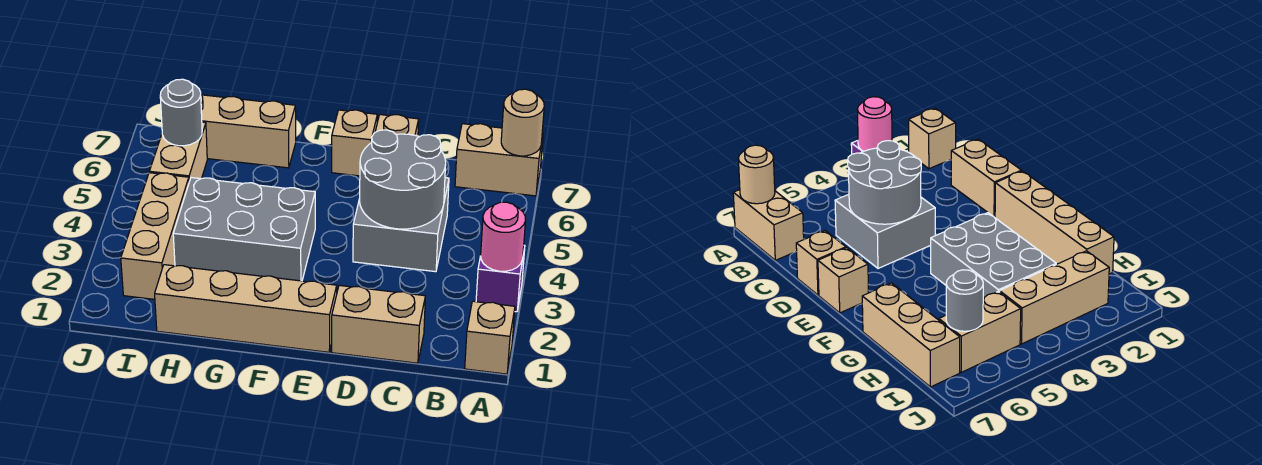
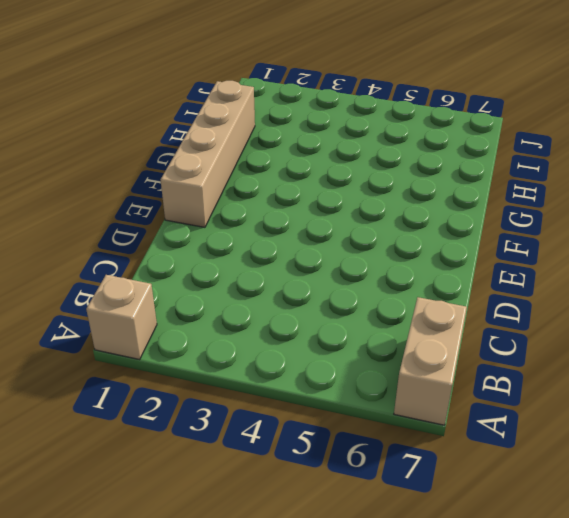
none -> purple brick A3 level 1
none -> tan brick C1:D1 level 1
none -> grey brick C4:D5 level 1

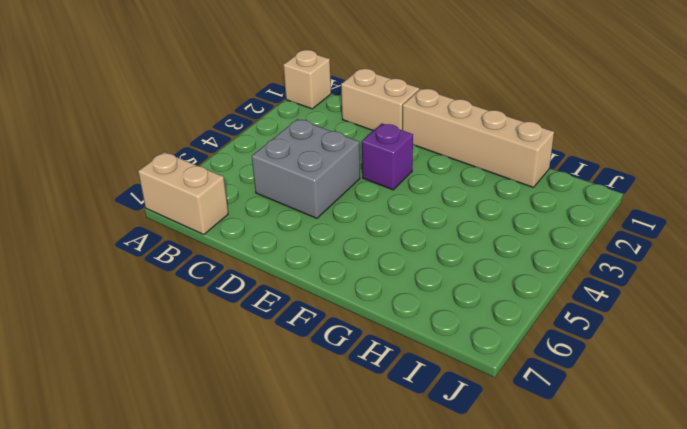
purple brick E3 level 1 -> purple brick A3 level 1
none -> tan brick D7 level 1
none -> tan brick E7 level 1
none -> grey brick F3:H4 level 1

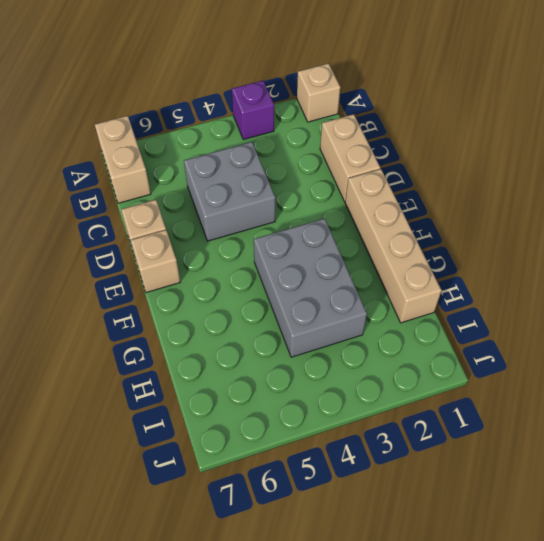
none -> tan brick G7:I7 level 1
none -> tan brick I2:I4 level 1
none -> tan brick I5:I6 level 1

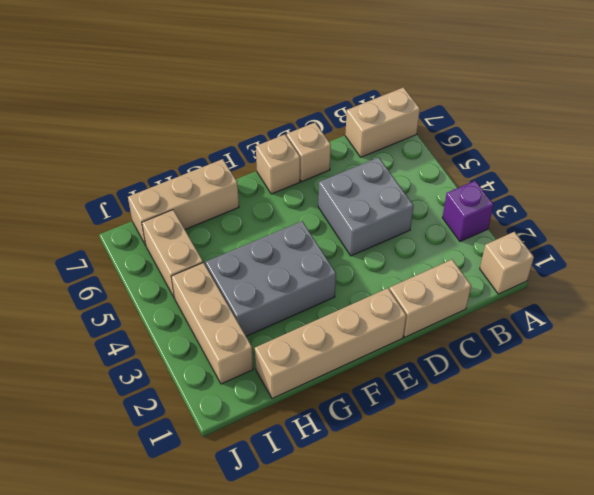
none -> pink round brick A3 level 2
none -> tan round brick A7 level 2
none -> grey round brick C4:D5 level 2

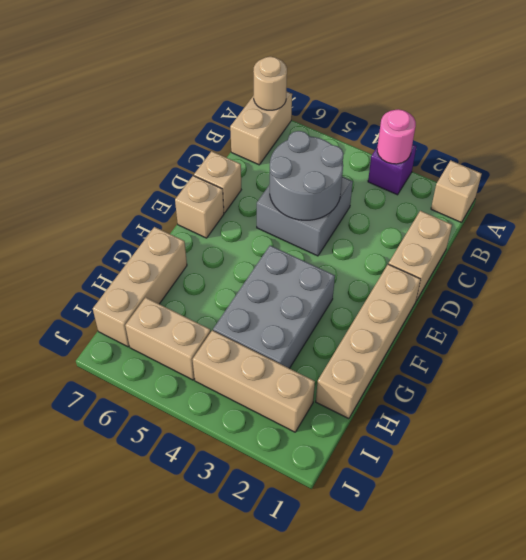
none -> grey round brick I6 level 2

